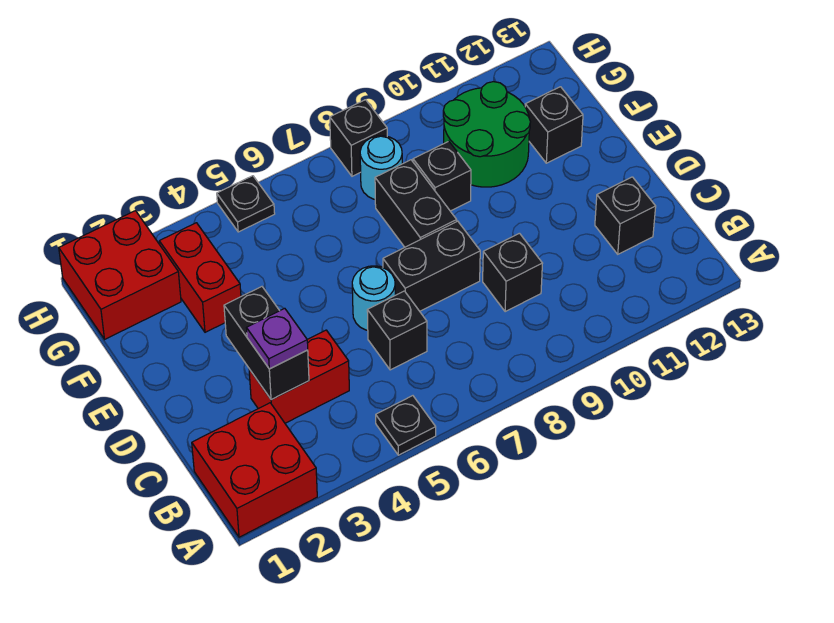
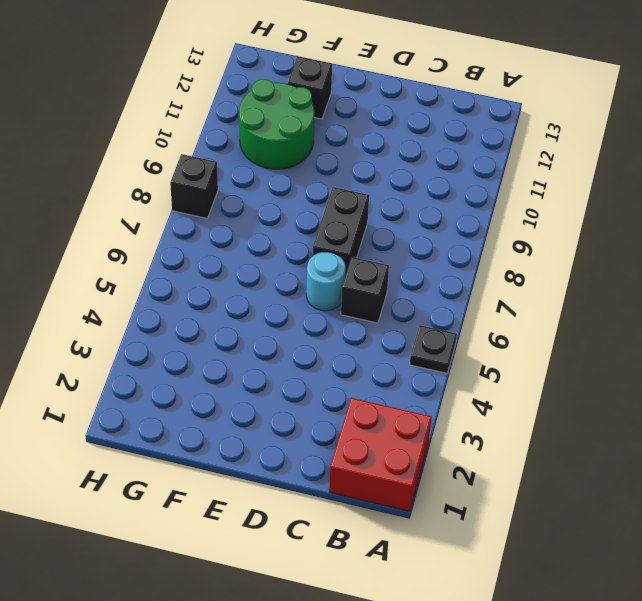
none -> red brick C3:C4 level 1
none -> black brick C9 level 1
none -> black brick C12 level 1

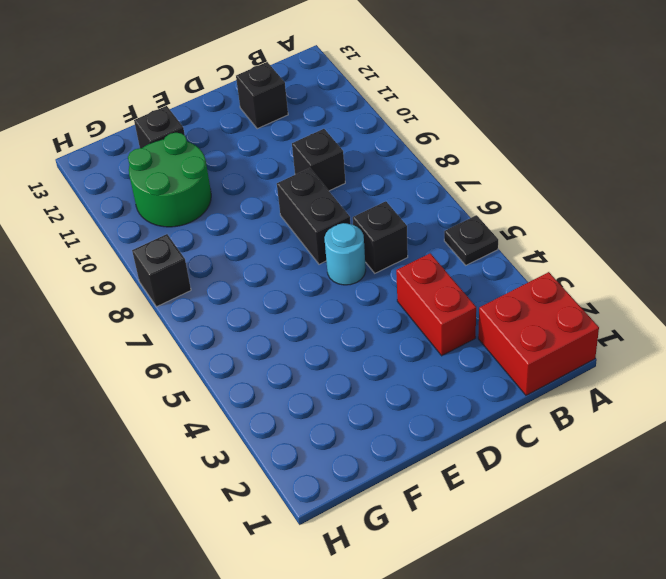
none -> black brick E8:F8 level 1
none -> red brick F3:G3 level 1
none -> black brick F9 level 1

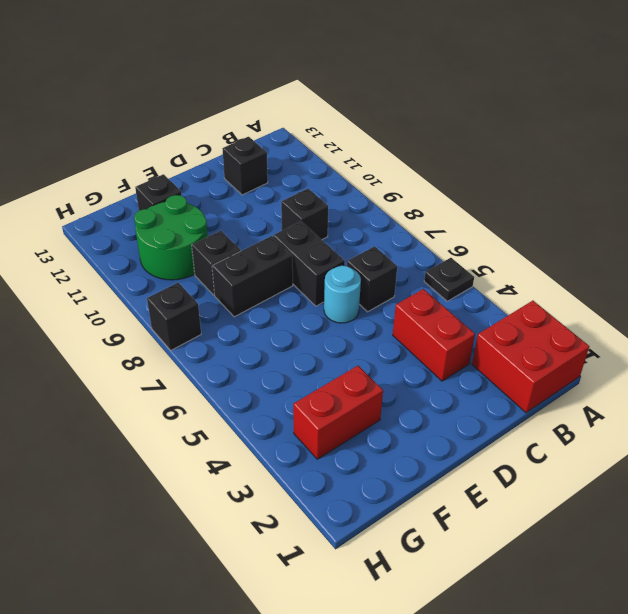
none -> red brick G1:H2 level 1
none -> cyan round brick G8 level 1
none -> black plate H5 level 1

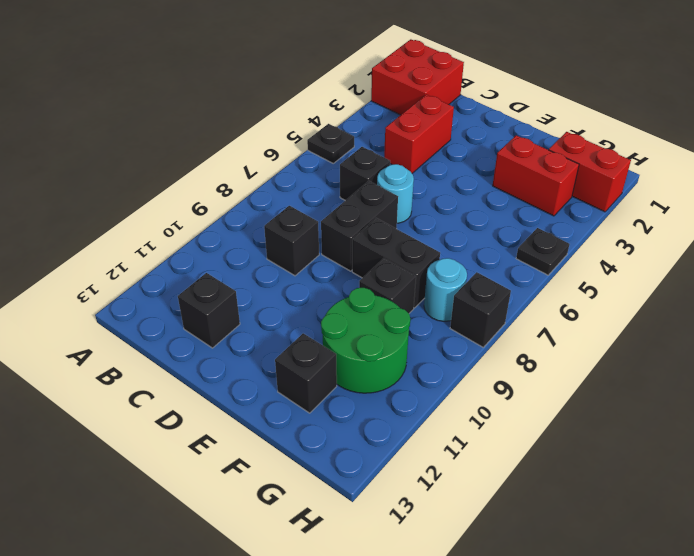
red brick G2:H2 level 1 -> red brick G1:H2 level 1
none -> black brick C3:D3 level 2
none -> purple plate C3 level 3

